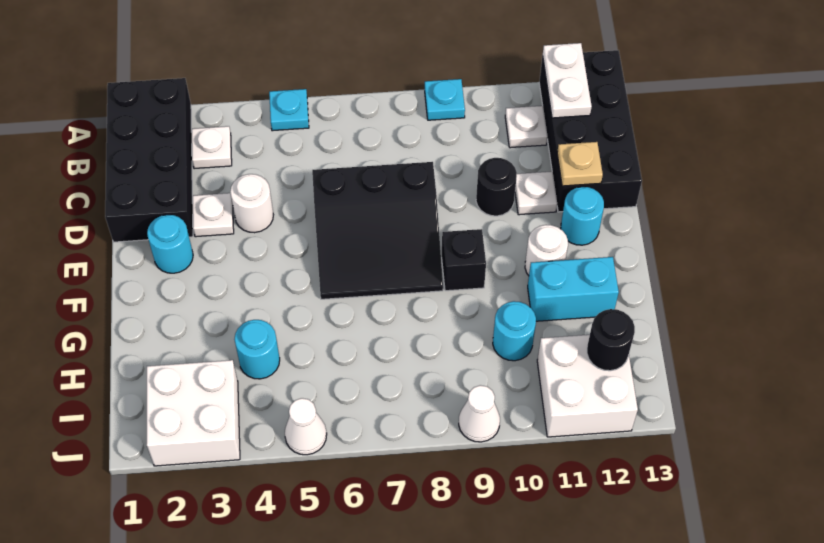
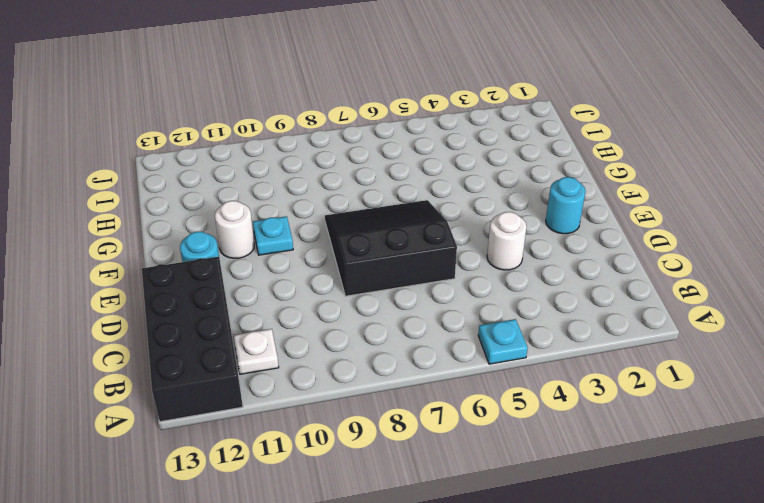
cyan plate F10 level 1 -> cyan plate A9 level 1
none -> black brick A1:D2 level 1
none -> white plate B3 level 1
none -> white plate D3 level 1

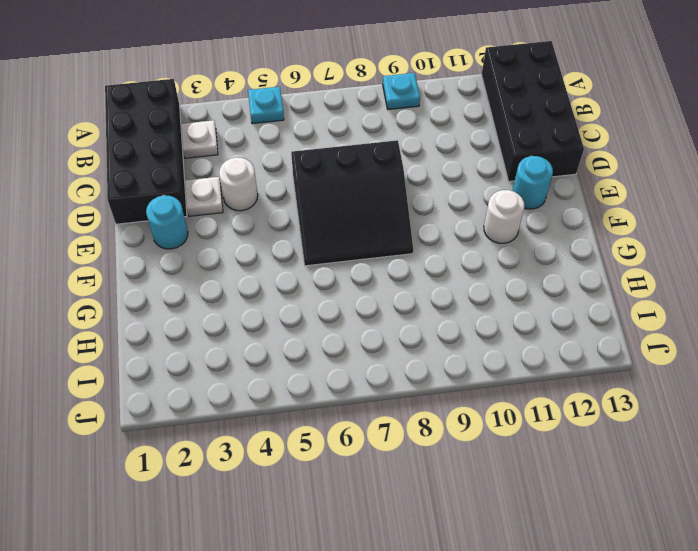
none -> white plate B11 level 1
none -> black round brick D10 level 1
none -> white plate D11 level 1

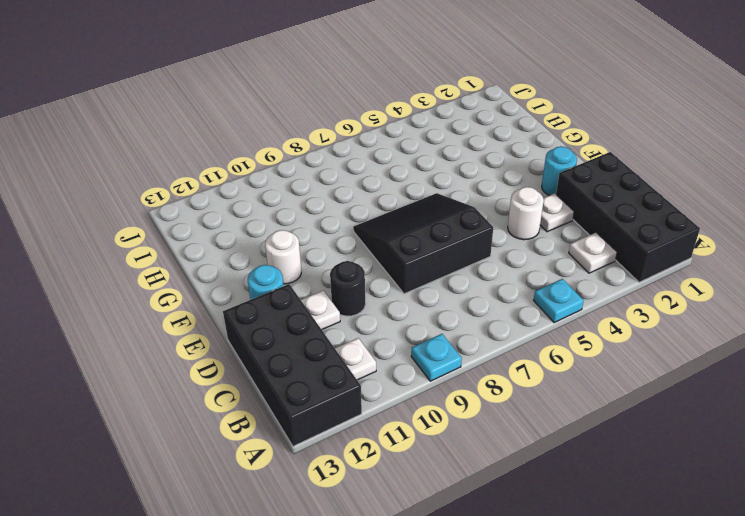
none -> black brick F9 level 1
none -> cyan brick G11:G12 level 1
none -> cyan round brick H4 level 1

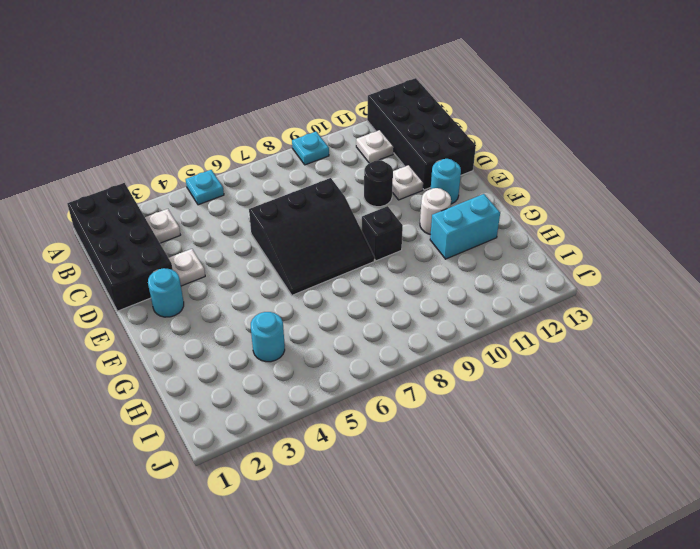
none -> white round brick D4 level 1
none -> cyan round brick H10 level 1
none -> white brick I2:J3 level 1

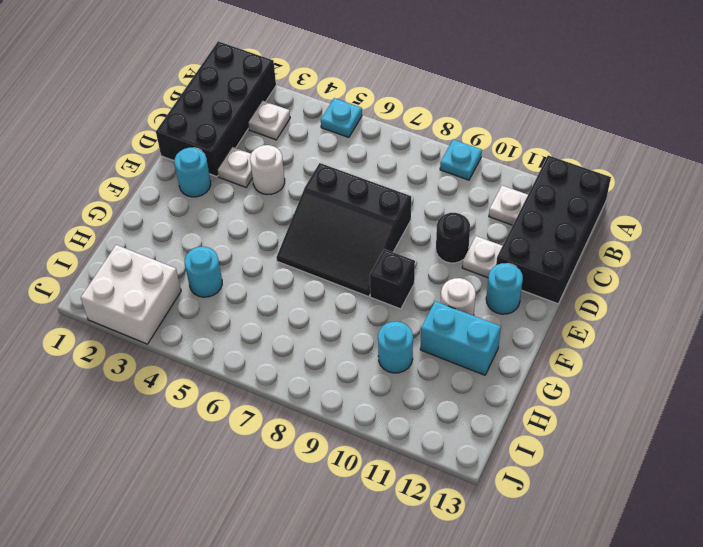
none -> white brick I11:J12 level 1
none -> white cone J5 level 1
none -> white cone J9 level 1

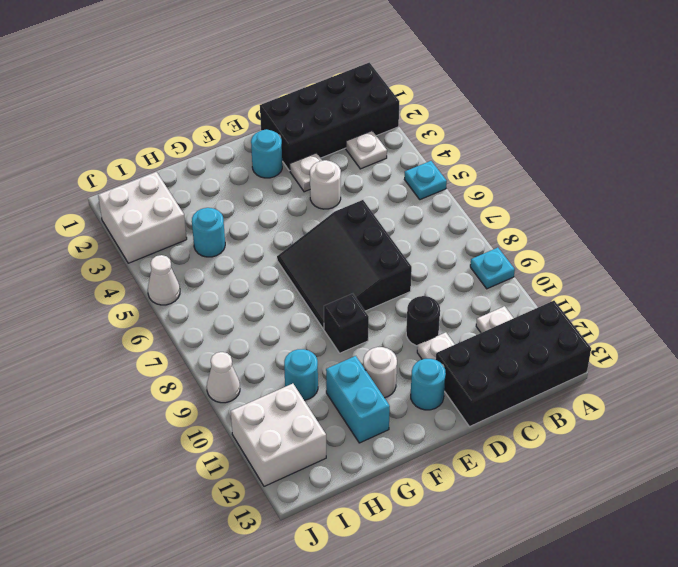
none -> white plate A12:B12 level 2
none -> tan plate D12 level 2
none -> black round brick I12 level 2

